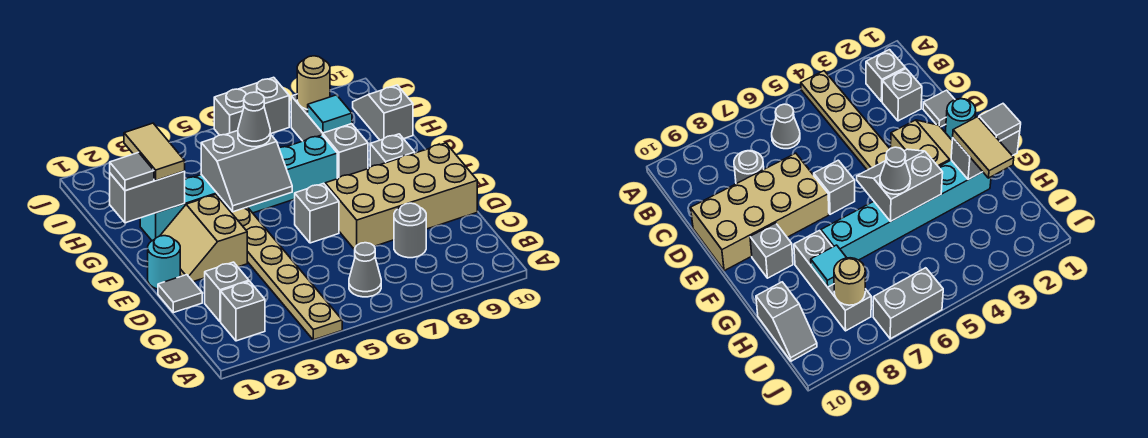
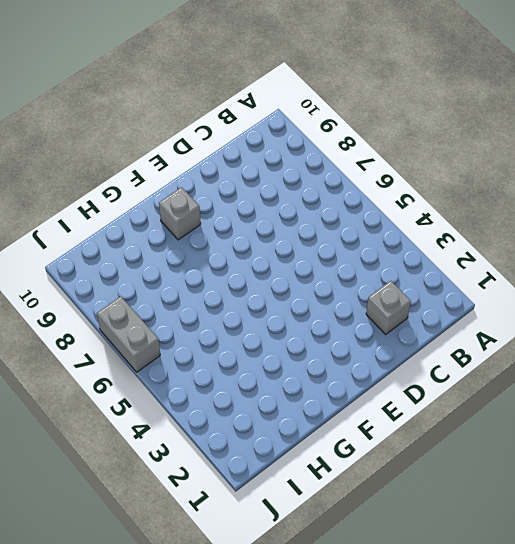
none -> tan plate A4:F4 level 1
none -> grey brick B2 level 1
none -> grey cone B6 level 1

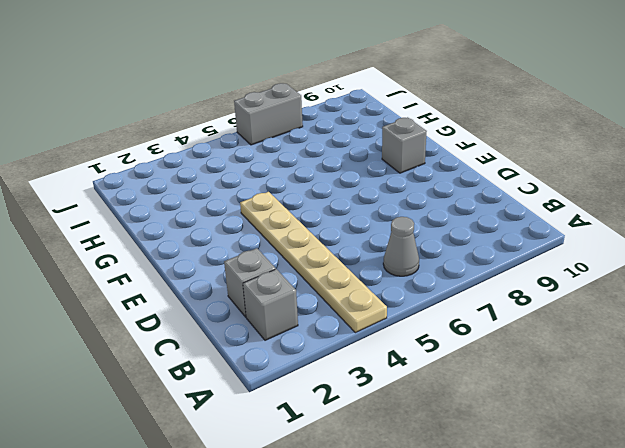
none -> grey round brick C8 level 1
none -> grey tile D1 level 1
none -> tan brick D7:E10 level 1

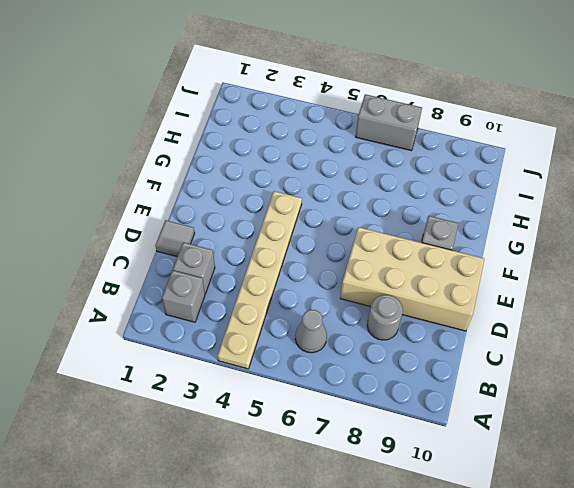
none -> cyan round brick E1 level 1
none -> tan slope E2:F3 level 1 top 3
none -> grey brick E6 level 1

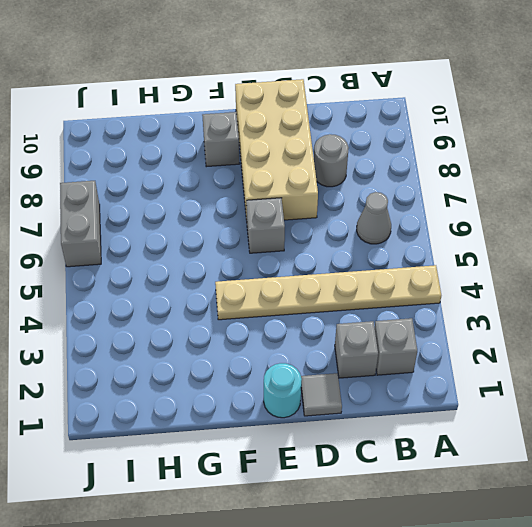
none -> tan slope E2:F3 level 1 top 3
none -> cyan brick G2:G7 level 1
none -> grey brick G8:I8 level 1

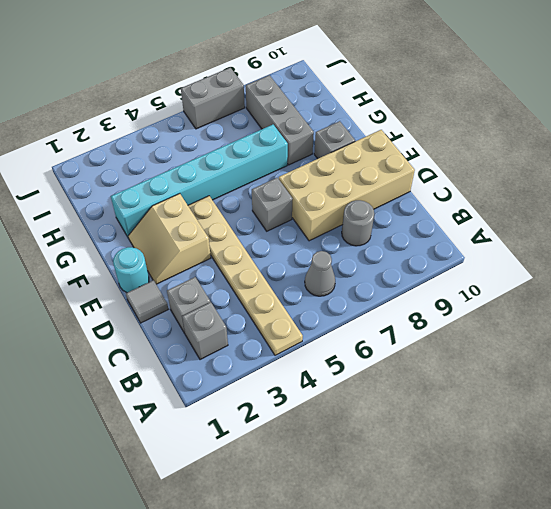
none -> grey slope H10:I10 level 1 top H
none -> grey slope F4:G5 level 2 top G
none -> grey brick G1:G2 level 2

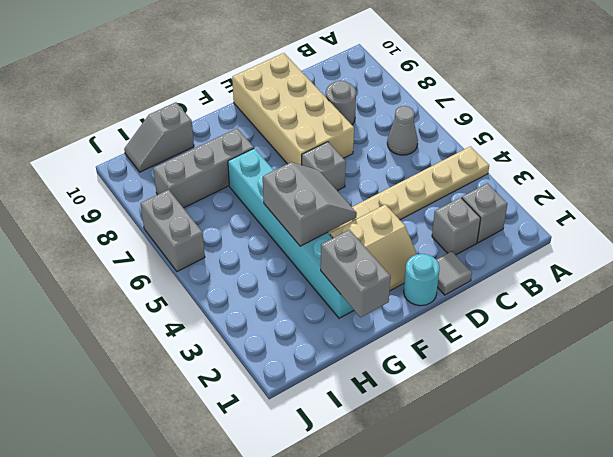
none -> grey brick F9 level 1
none -> cyan tile H8 level 2
none -> tan round brick I8 level 2

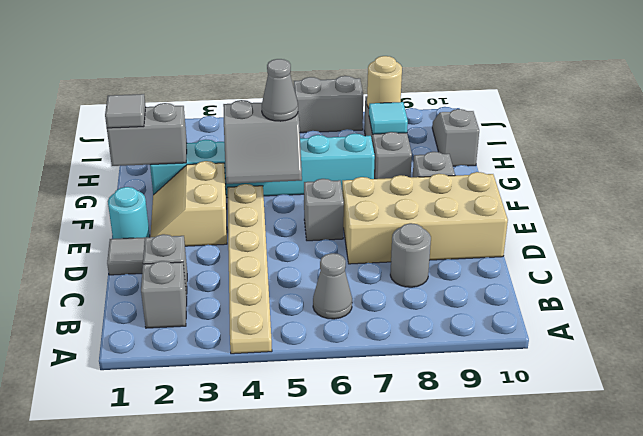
none -> tan tile G2:H2 level 3

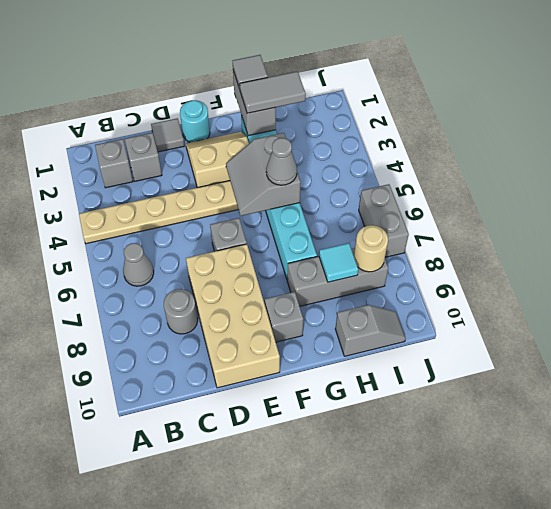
grey tile G2:H2 level 3 -> tan tile G2:H2 level 3

